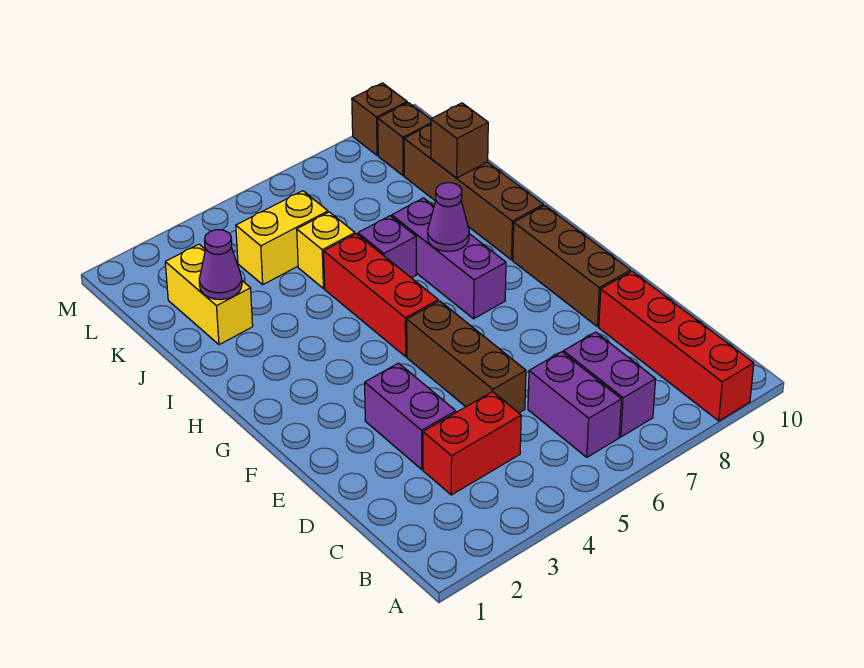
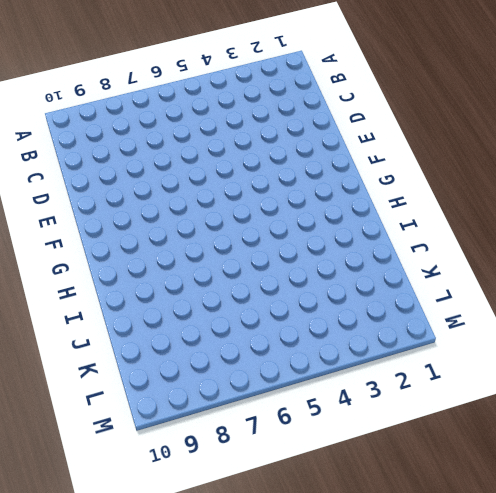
none -> red brick A9:D9 level 1
none -> purple brick B6:C6 level 1
none -> purple brick B7:C7 level 1

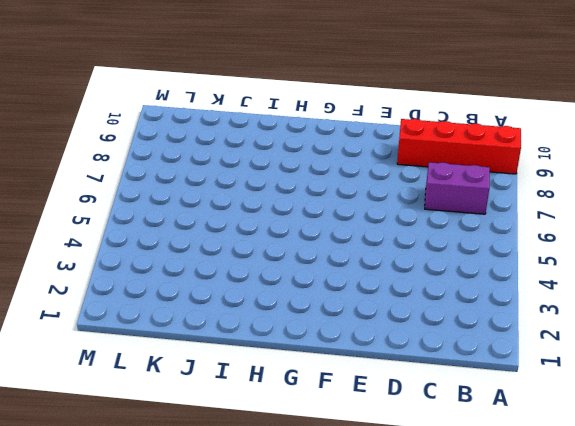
none -> purple brick B6:C6 level 1
none -> red brick C3:C4 level 1
none -> purple brick D3:E3 level 1

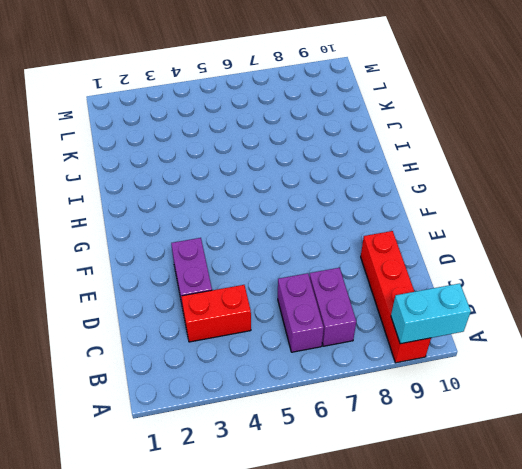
cyan brick A9:A10 level 2 -> none
none -> brown brick D5:F5 level 1
none -> brown brick E9:G9 level 1
none -> red brick G5:I5 level 1

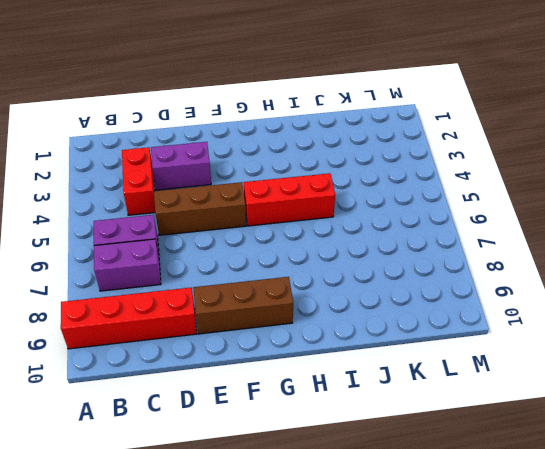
none -> purple brick G7:I7 level 1
none -> brown brick H9:K9 level 1
none -> purple brick I6 level 1

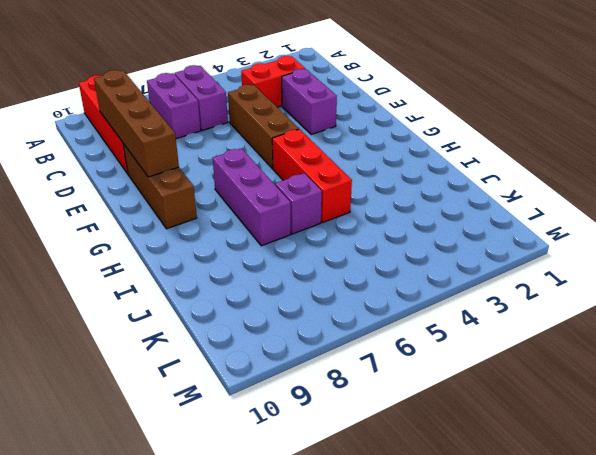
brown brick C9:F9 level 2 -> brown brick H9:K9 level 1
none -> yellow brick J2:K2 level 1
none -> yellow brick J5 level 1
none -> yellow brick K4:K5 level 1

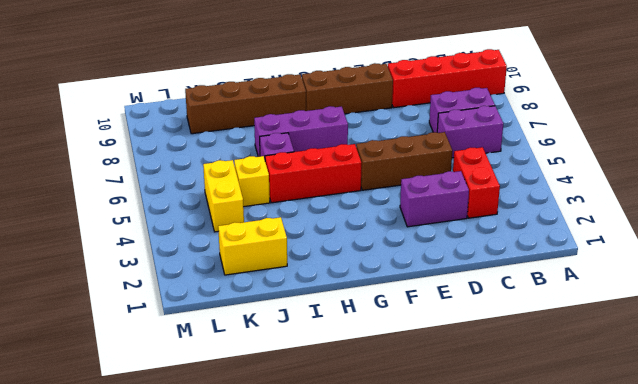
none -> brown brick L9 level 1
none -> brown brick M9 level 1
none -> purple cone H7 level 2

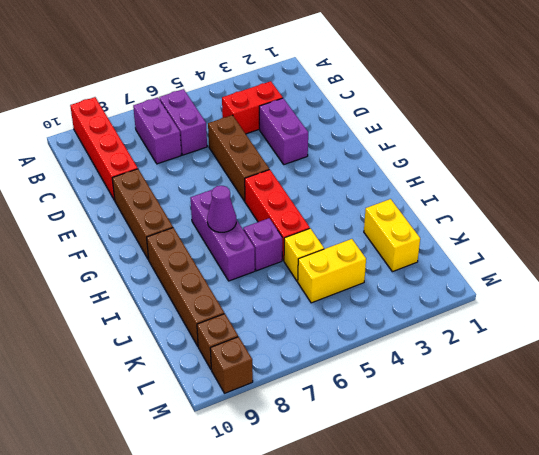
none -> purple cone J2 level 2
none -> brown brick J9 level 2

